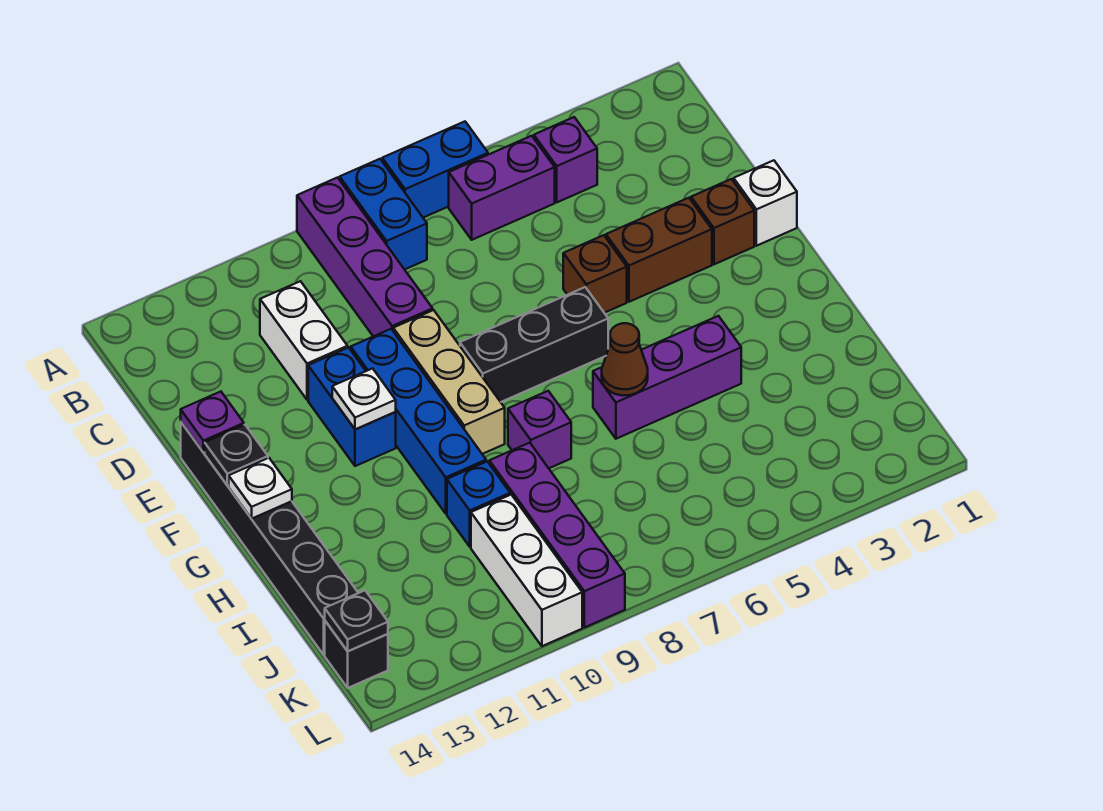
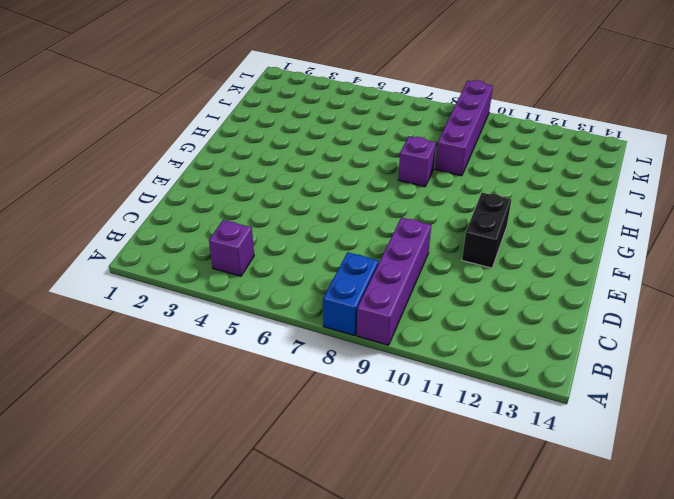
black brick E11:F11 level 1 -> blue brick E11:F11 level 1
none -> blue brick A6:A7 level 1
none -> purple brick B5:B6 level 1
none -> white brick C11:D11 level 1

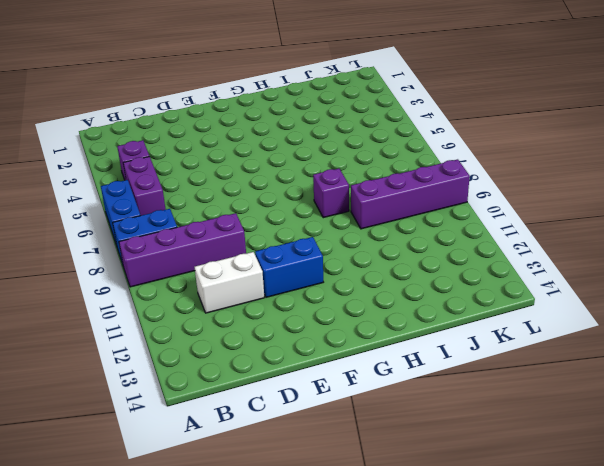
none -> white brick E1 level 1
none -> brown brick E2 level 1
none -> brown brick E3:E4 level 1

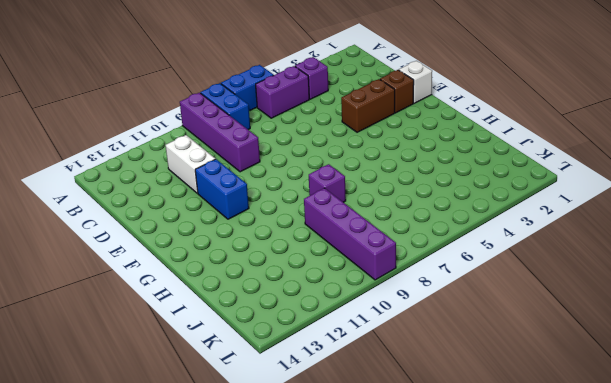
none -> brown brick E5 level 1
none -> tan brick E9:G9 level 1
none -> blue brick E10:H10 level 1

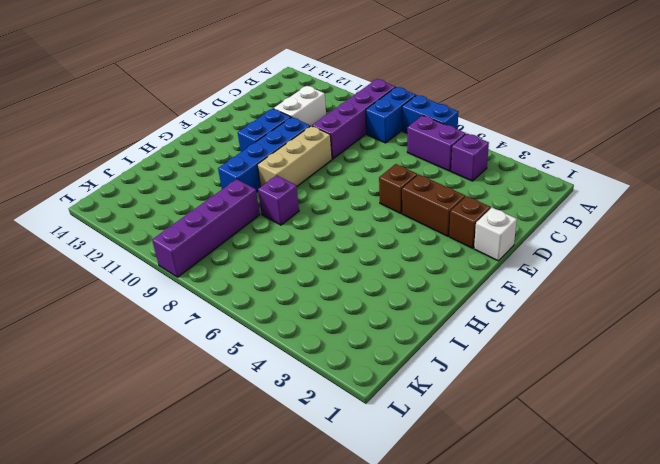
none -> black brick E14:J14 level 1
none -> black brick F6:F8 level 1
none -> purple brick H4:H6 level 1

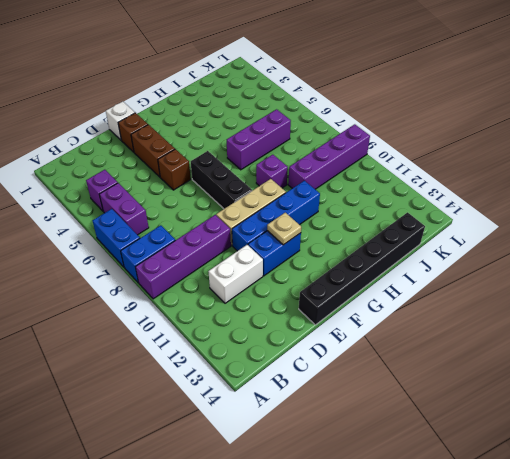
tan plate F11 level 2 -> white plate F11 level 2
purple brick H6:J6 level 1 -> purple brick H4:H6 level 1
none -> blue brick I10 level 1
none -> white brick J10:L10 level 1
none -> black brick K14 level 1

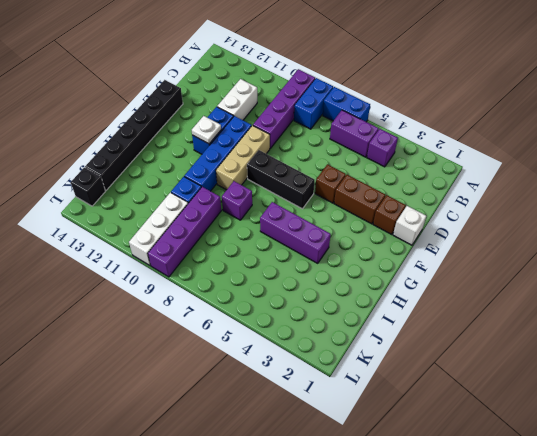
none -> purple plate E14 level 2
none -> black plate F14 level 2
none -> white plate G14 level 2

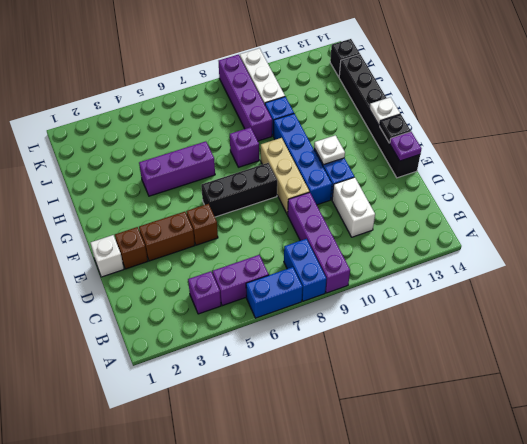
none -> brown cone H6 level 2
none -> black plate K14 level 2

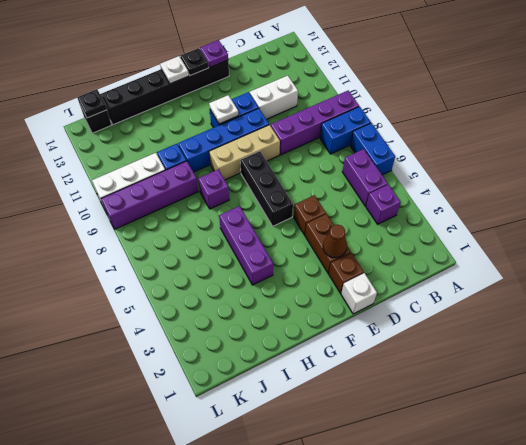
brown cone E3 level 2 -> brown cone H6 level 2

